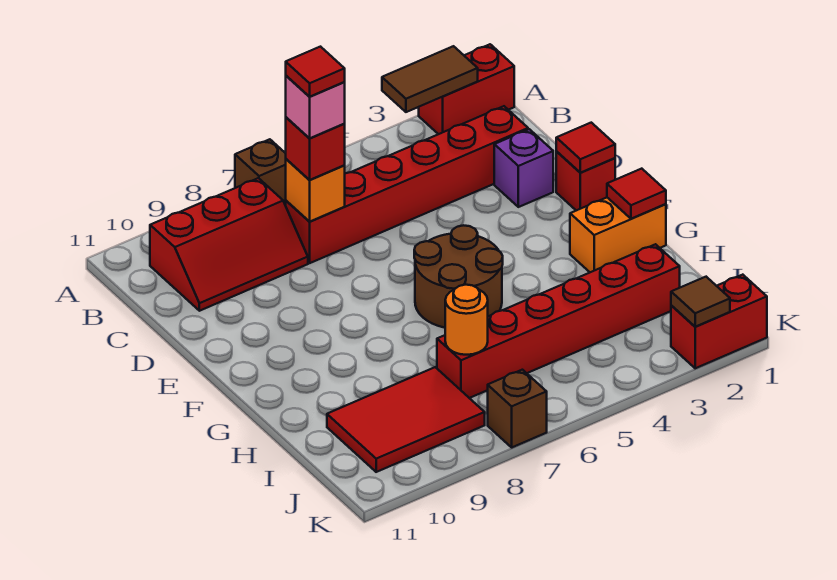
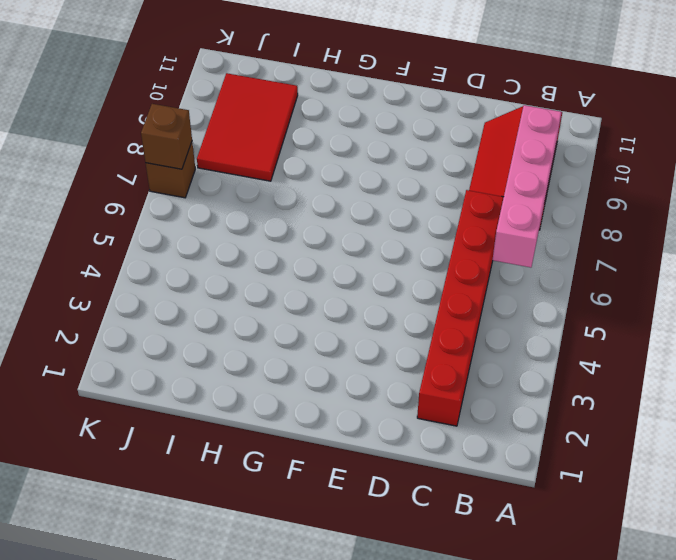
pink brick B6:B9 level 2 -> none
brown brick K7 level 2 -> brown brick A7 level 1
none -> red brick A1:A2 level 1
none -> purple brick D2 level 1
none -> red brick E1 level 1

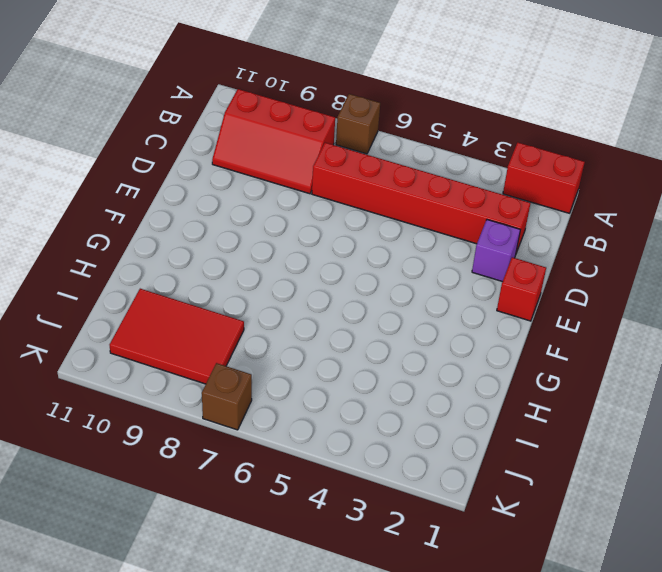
none -> brown round brick F5:G6 level 1
none -> orange brick G1:G2 level 1
none -> red brick I2:I7 level 1

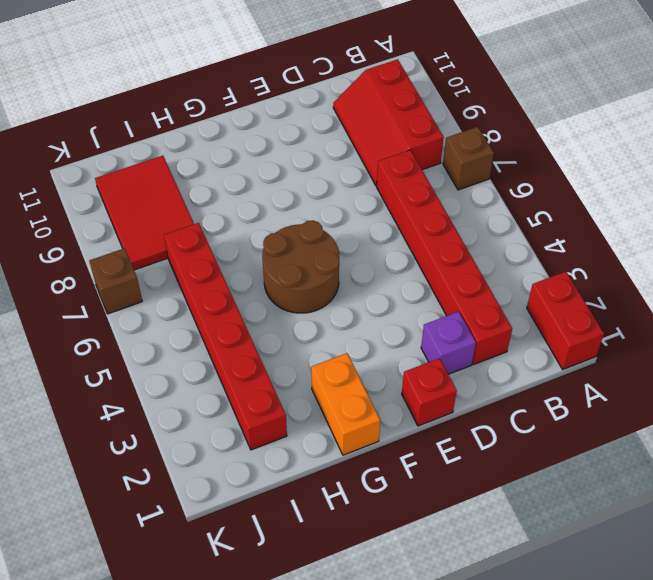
none -> red brick K1:K2 level 1
none -> brown tile A2:A3 level 2
none -> orange brick C7 level 2

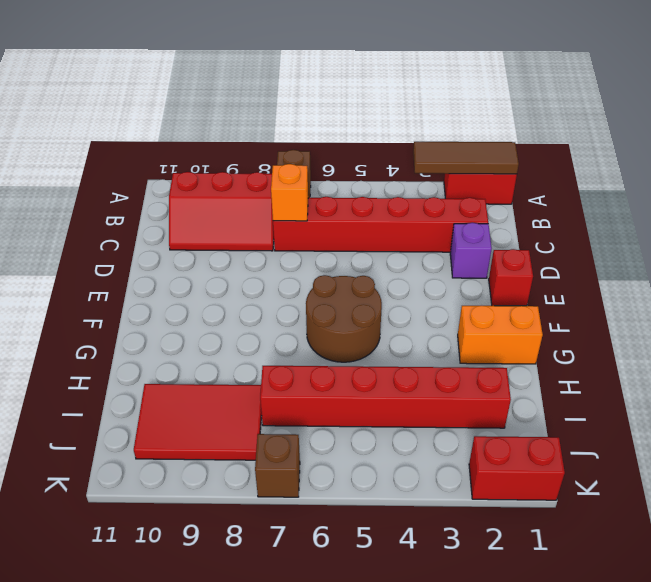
brown tile A1:A3 level 2 -> brown tile A2:A3 level 2
none -> red tile E1 level 2
none -> red tile G1 level 2
none -> orange round brick I7 level 2

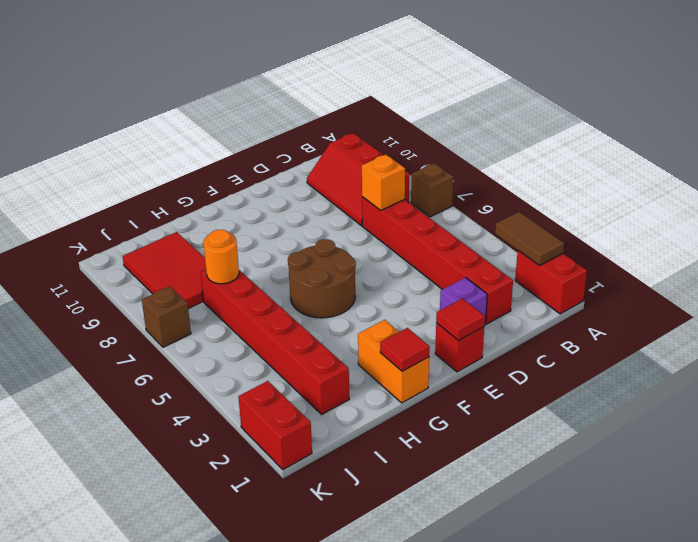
none -> brown tile K2 level 2
none -> red brick C7 level 3
none -> pink brick C7 level 4

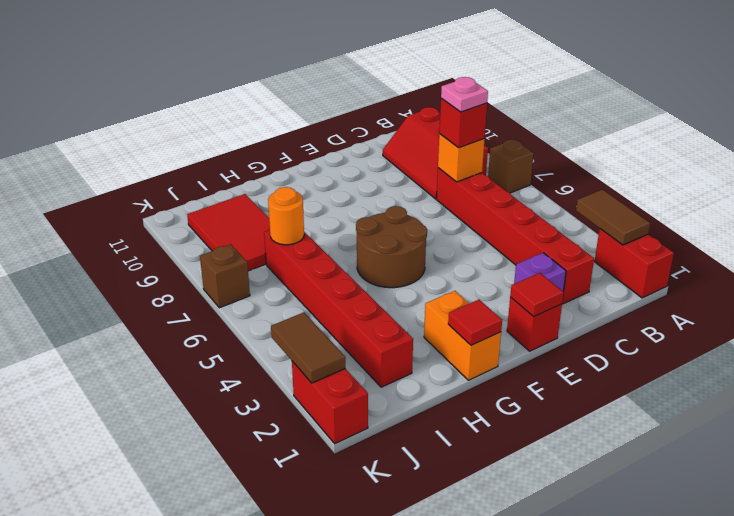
pink plate C7 level 4 -> pink brick C7 level 4
brown tile K2:K3 level 2 -> brown tile K2 level 2
none -> red tile C7 level 5

